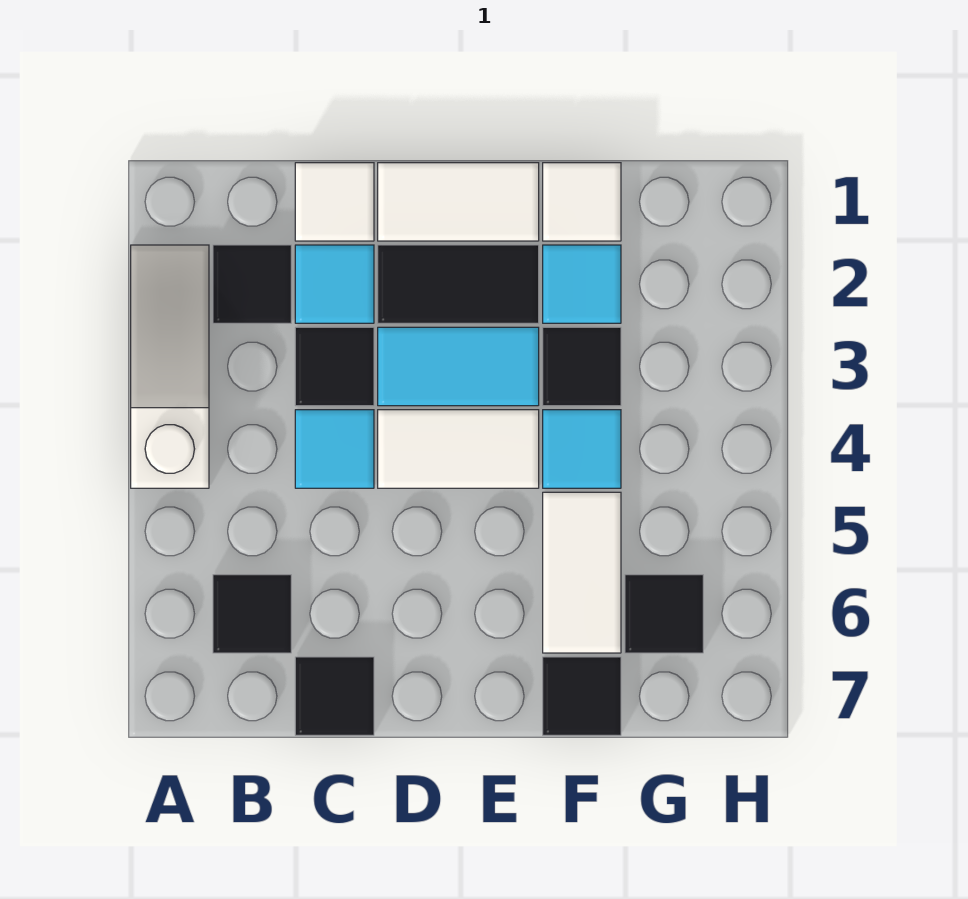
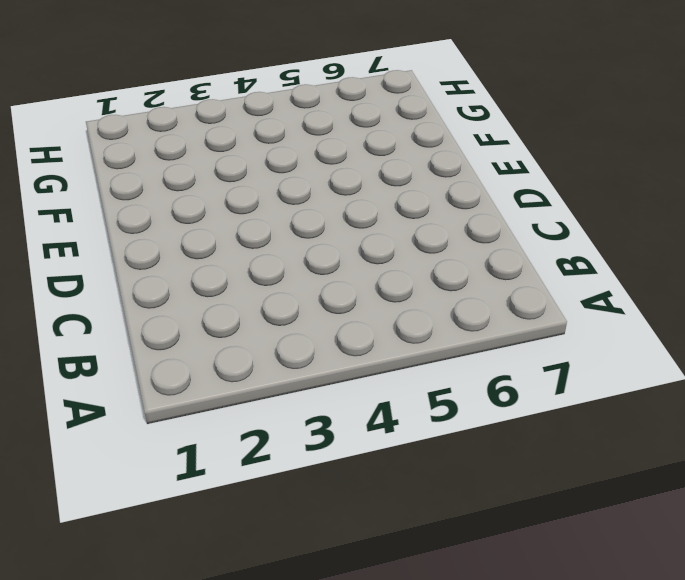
none -> white slope A2:A4 level 1 top 4
none -> black tile B2 level 1
none -> black tile B6 level 1

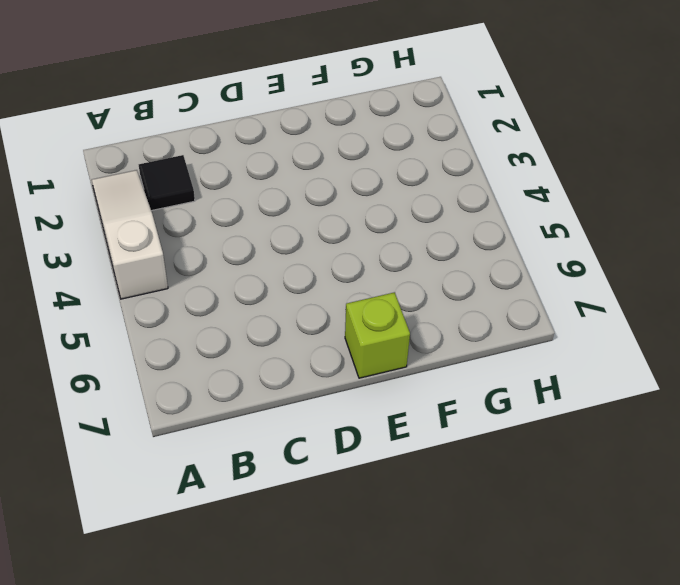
lime brick E7 level 1 -> none
none -> black tile B6 level 1
none -> white tile C1 level 1
none -> cyan tile C2 level 1

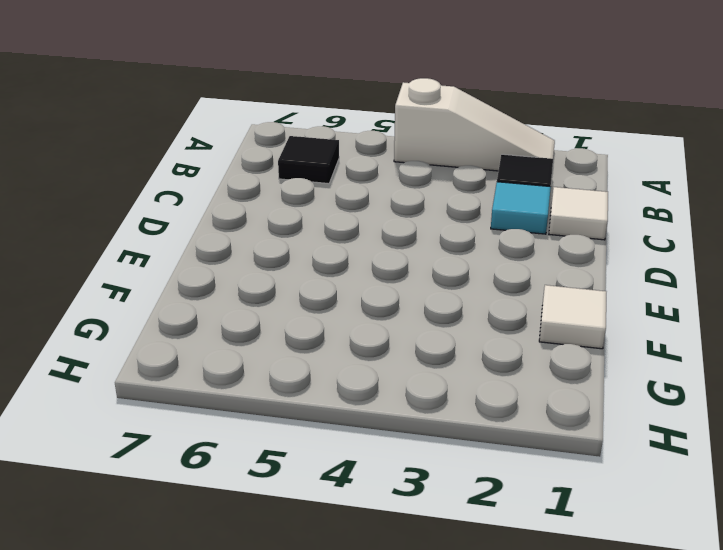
none -> black tile C3 level 1
none -> cyan tile C4 level 1
none -> black tile C7 level 1

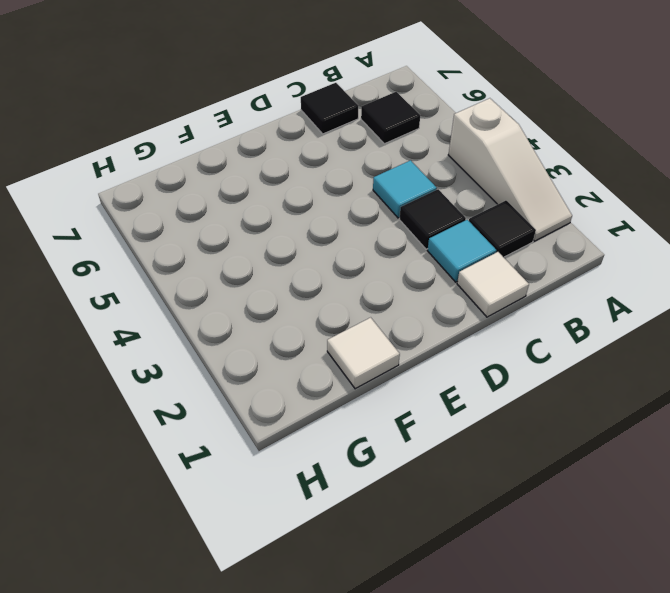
none -> white tile D1:E1 level 1
none -> black tile D2:E2 level 1
none -> cyan tile D3:E3 level 1

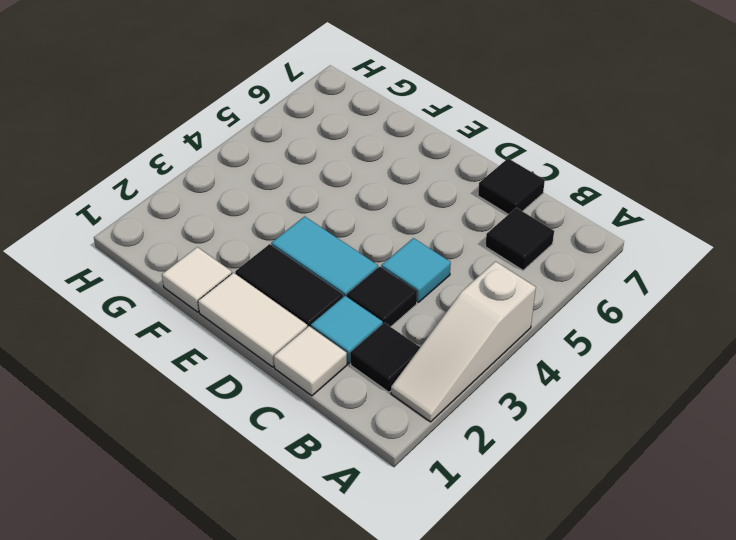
none -> white tile D4:E4 level 1
none -> cyan tile F2 level 1
none -> black tile F3 level 1

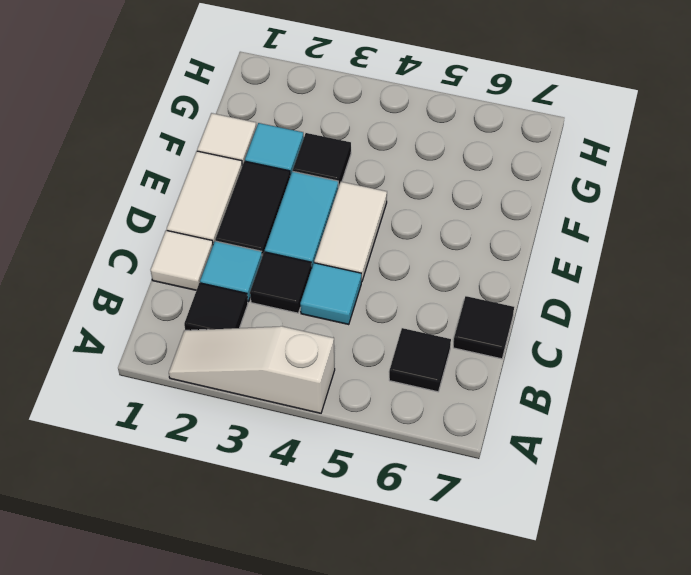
none -> cyan tile F4 level 1
none -> white tile F5:F6 level 1
none -> black tile F7 level 1

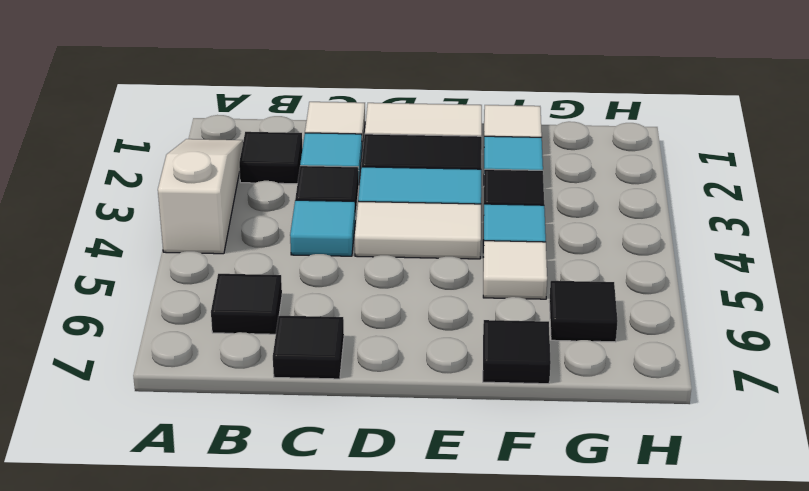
white tile F5 level 1 -> white tile F5:F6 level 1

